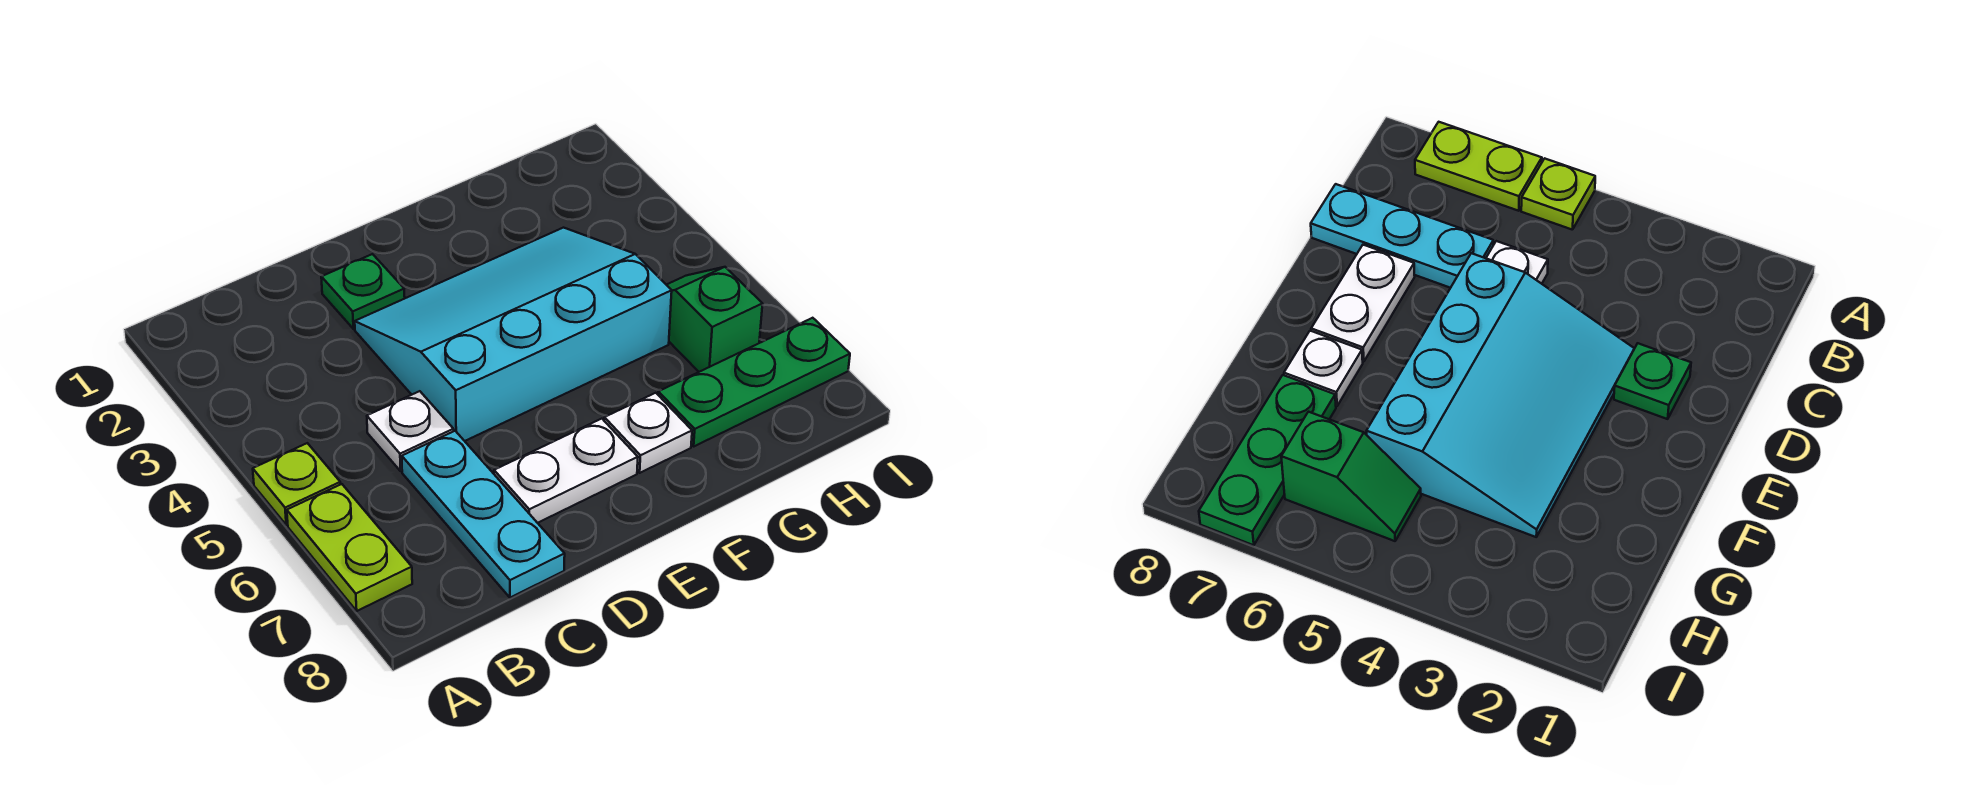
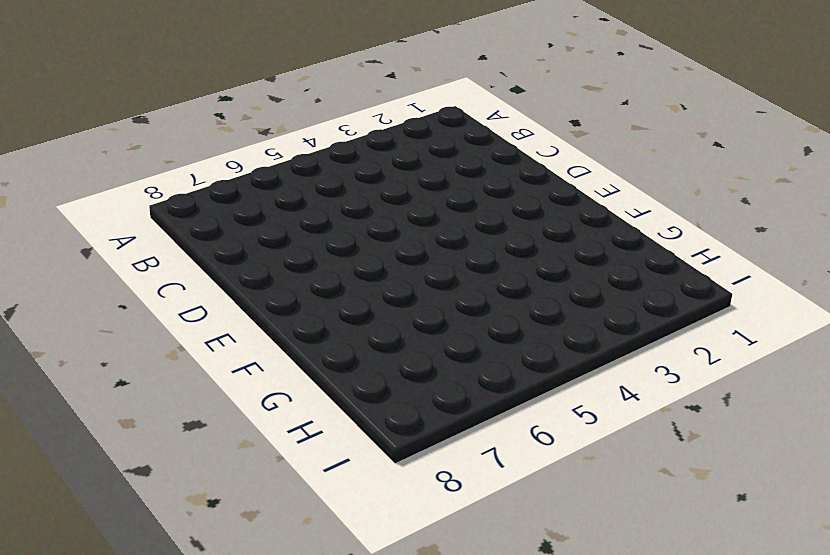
none -> lime plate A5 level 1
none -> lime plate A6:A7 level 1

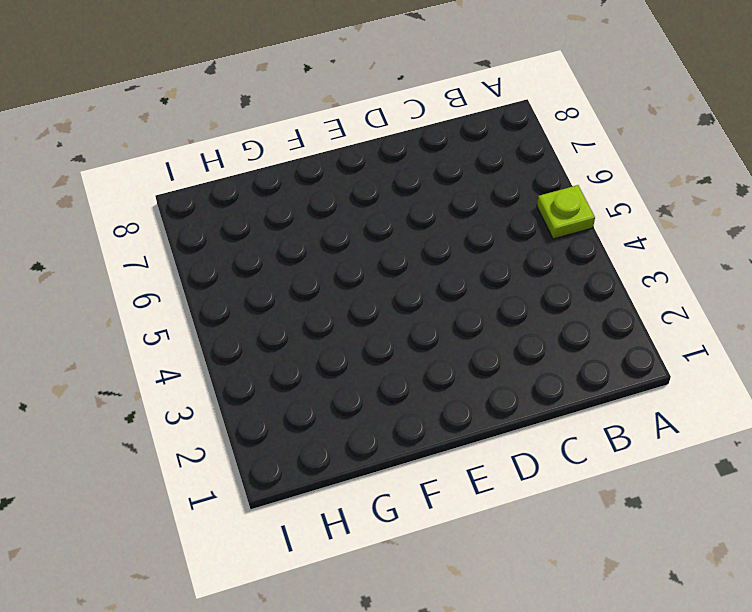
none -> lime plate A6:A7 level 1
none -> white plate C5 level 1

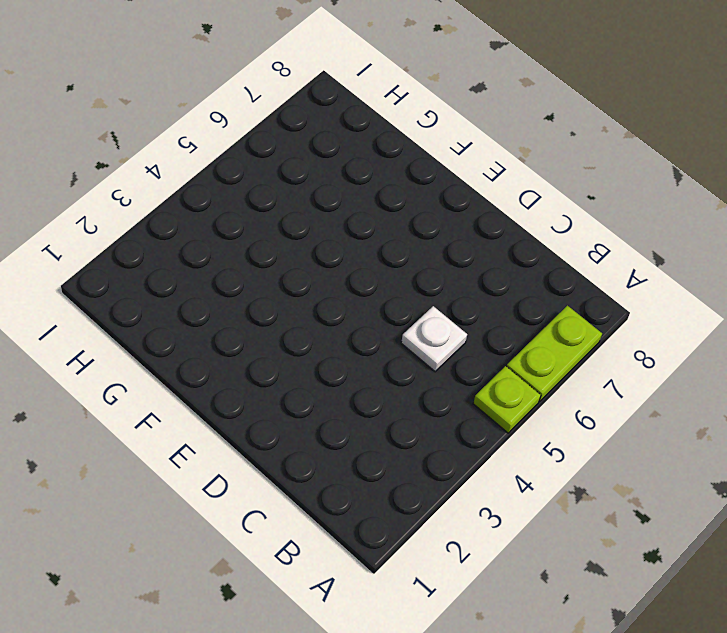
none -> cyan plate C6:C8 level 1
none -> green plate D2 level 1

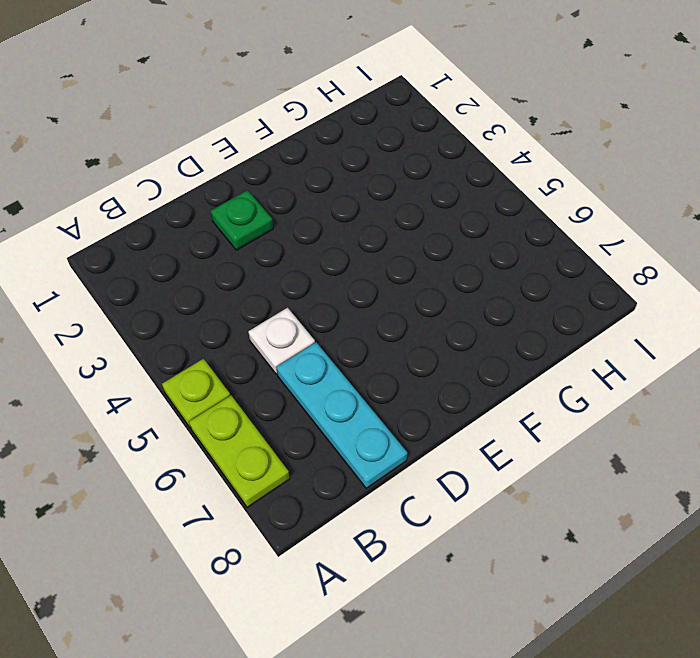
none -> cyan slope D3:G5 level 1 top 5
none -> white plate D7:E7 level 1

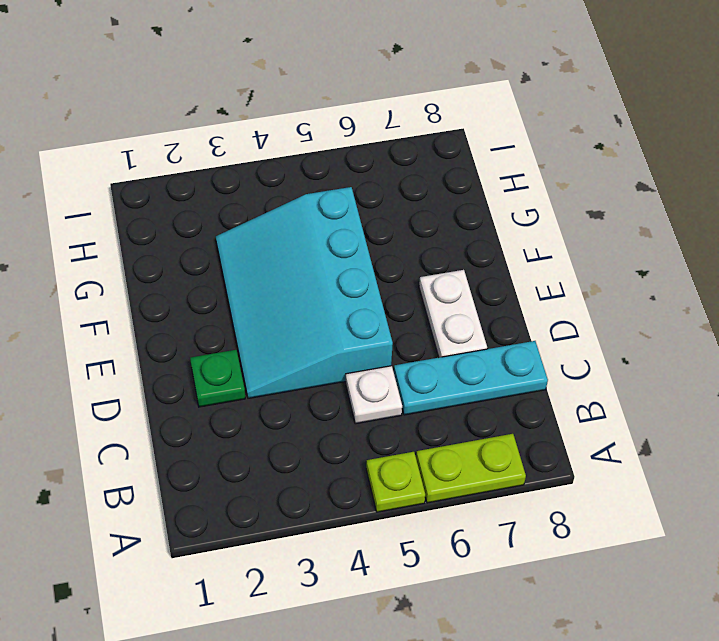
none -> white plate F7 level 1
none -> green plate G7:I7 level 1

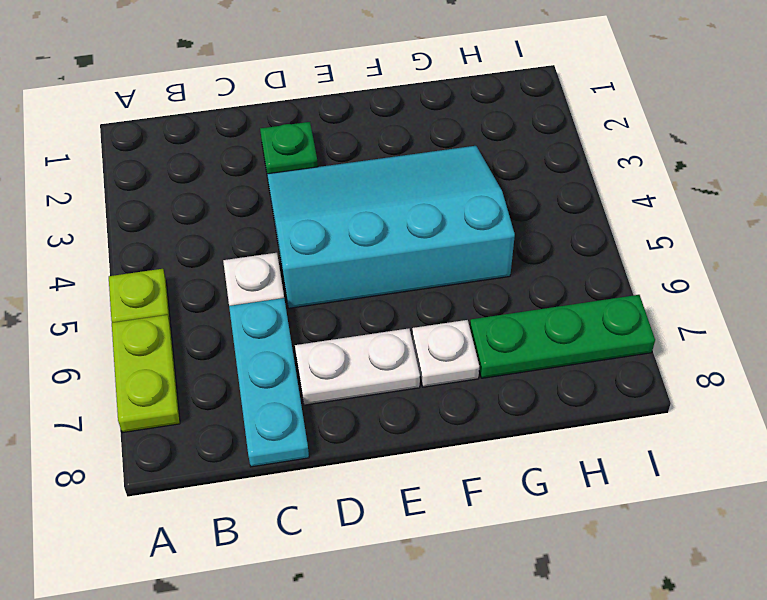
none -> green slope H5:H6 level 1 top 6

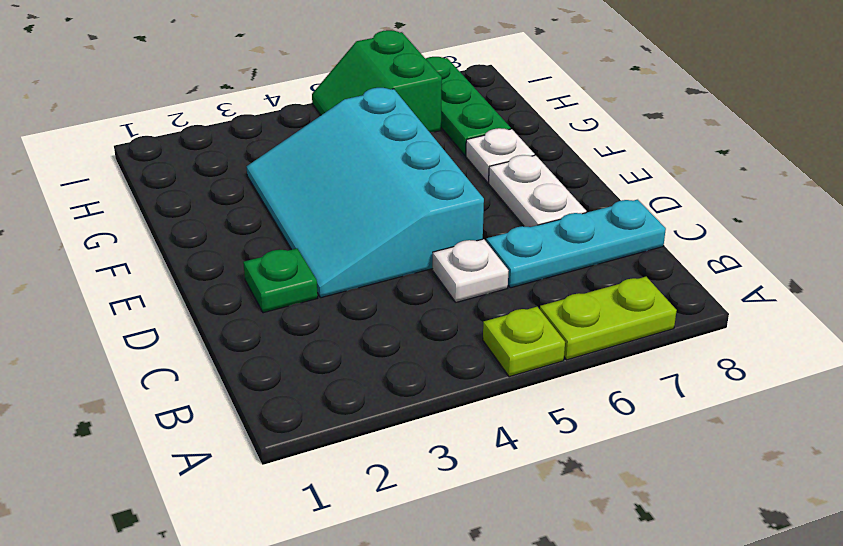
green slope H5:I6 level 1 top 6 -> green slope H5:H6 level 1 top 6

